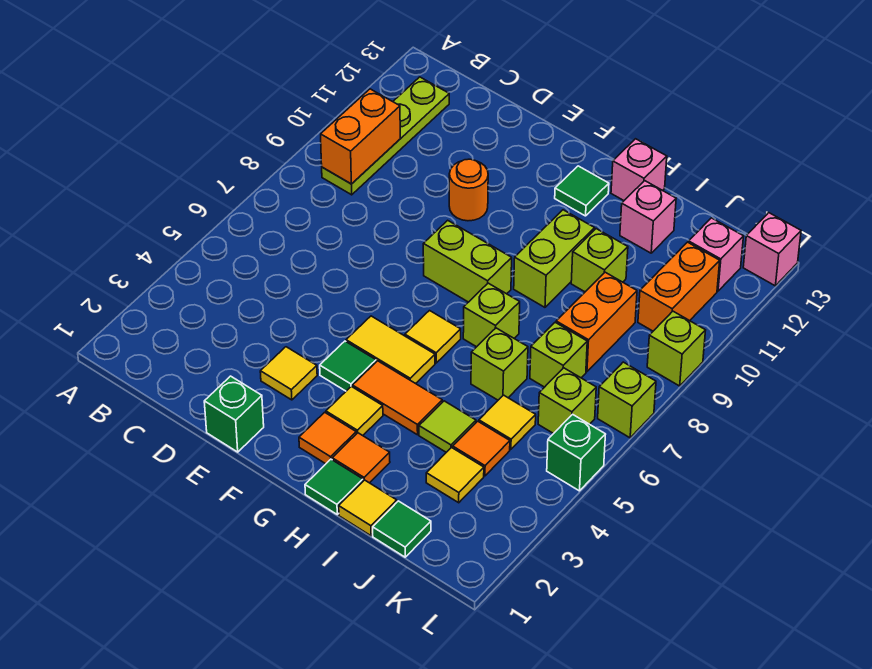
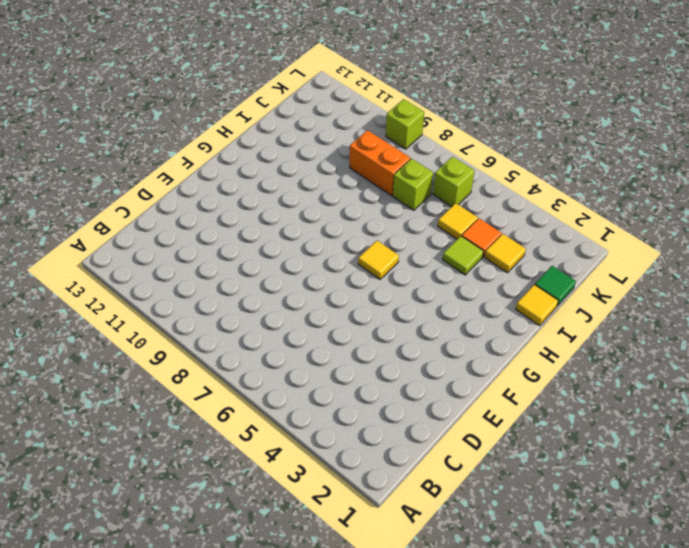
none -> lime plate B9:B12 level 1
none -> green brick E1 level 1
none -> yellow tile E3 level 1
none -> orange round brick E10 level 1

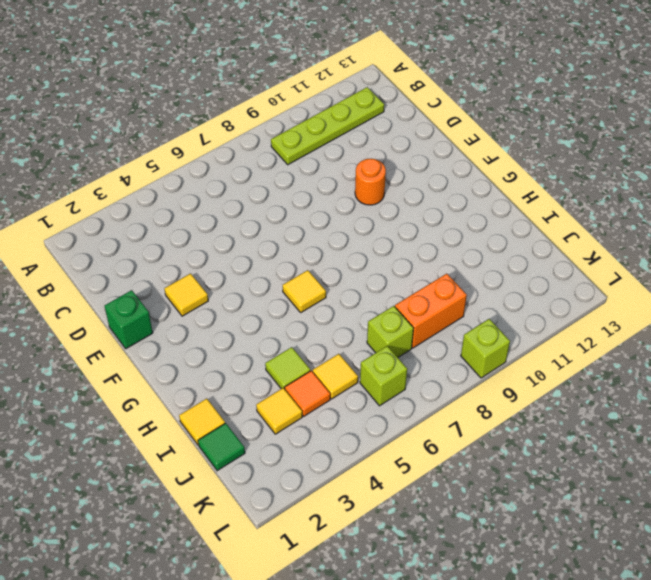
none -> green tile F4 level 1
none -> yellow tile F5:G5 level 1
none -> lime brick F8:G8 level 1
none -> orange tile G2 level 1

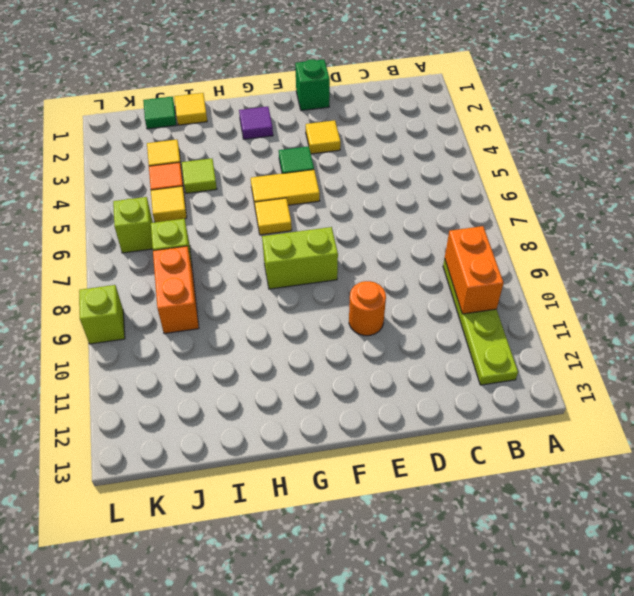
purple tile G2 level 1 -> orange tile G2 level 1
none -> yellow tile G3 level 1
none -> orange tile G4:H4 level 1
none -> green tile G12 level 1
none -> green tile H1 level 1

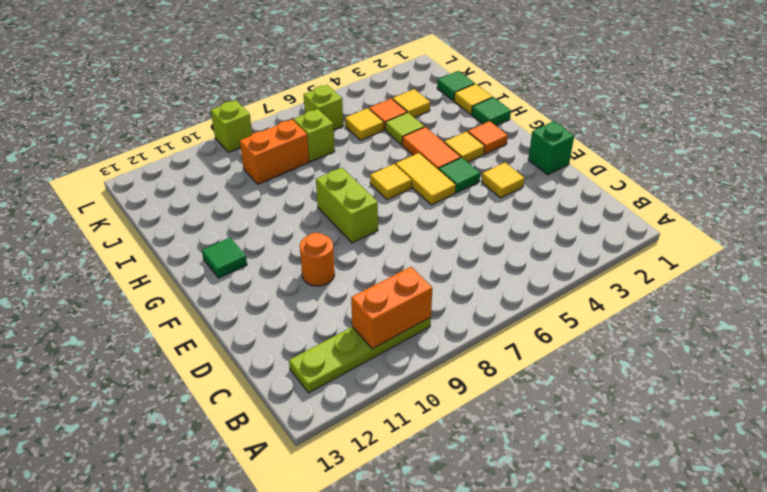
none -> orange tile H2 level 1
none -> lime brick H7 level 1
none -> lime brick H9:H10 level 1
none -> pink brick H13 level 1

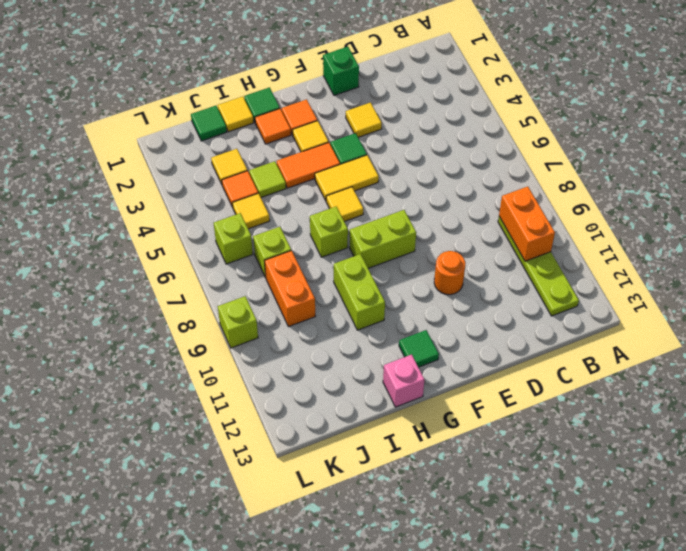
none -> lime brick I6 level 1
none -> lime brick I10 level 1
none -> pink brick I12 level 1
none -> orange brick K10:K11 level 1

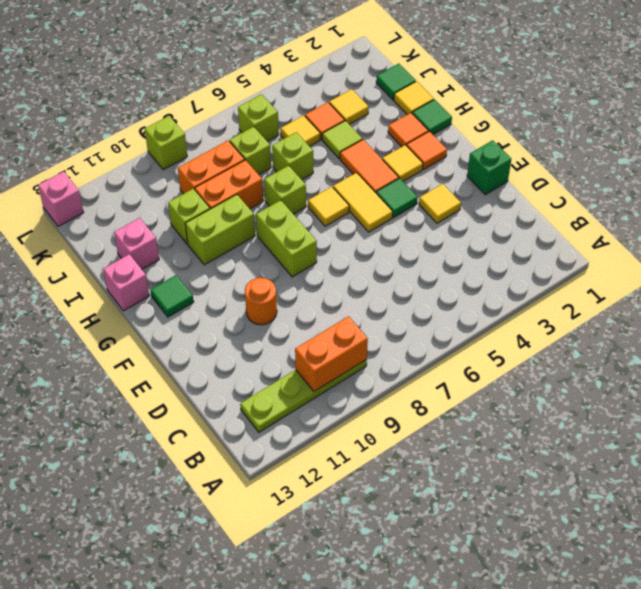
orange brick I8:I9 level 1 -> orange brick K10:K11 level 1
none -> pink brick K12 level 1
none -> green brick L5 level 1
none -> lime brick L7 level 1

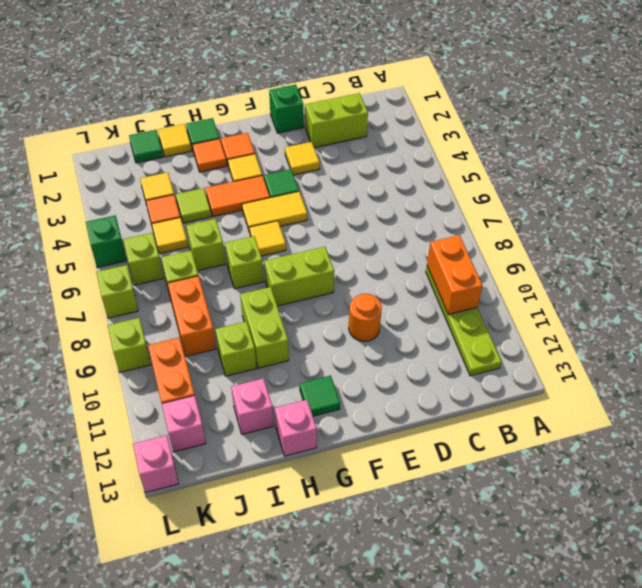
lime brick C2:D2 level 1 -> none

